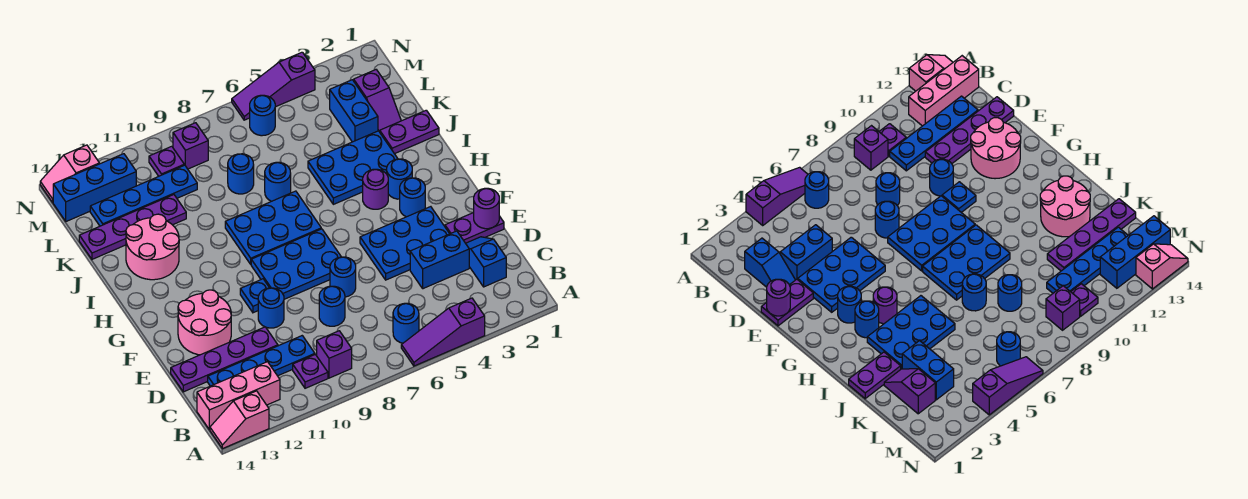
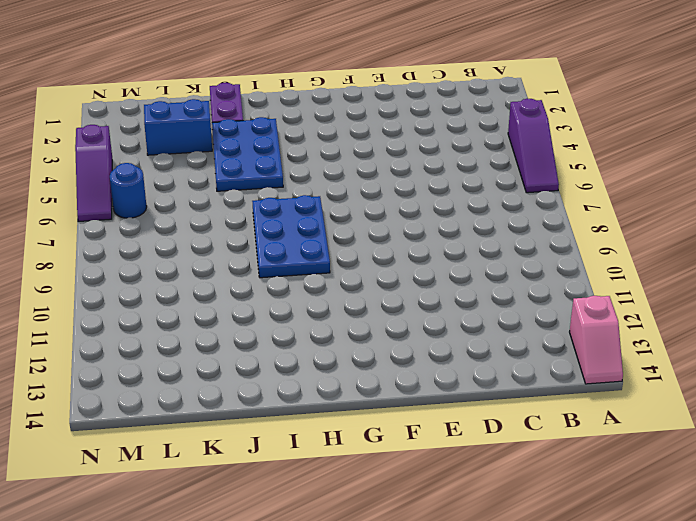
none -> blue round brick B6 level 1
none -> purple brick B9 level 1
none -> purple plate B10 level 1
none -> pink brick B12:B14 level 1

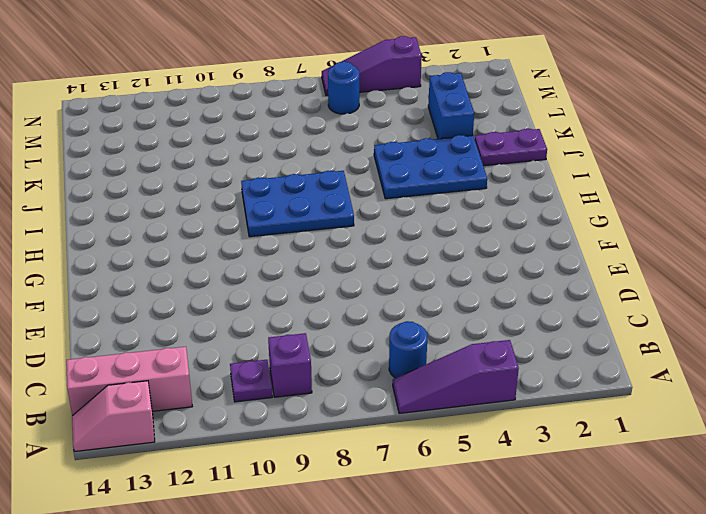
none -> blue slope C2:D2 level 1 top C
none -> blue plate C10:C13 level 1
none -> blue brick D3:D4 level 1
none -> blue round brick D8 level 1

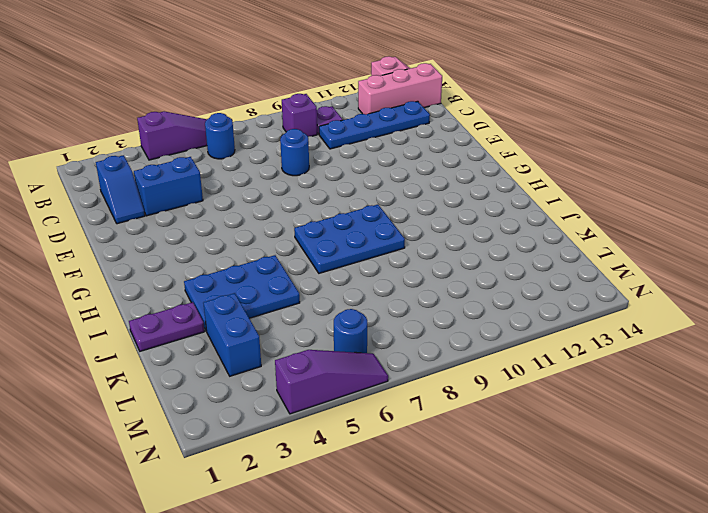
none -> purple plate D11:D14 level 1
none -> purple plate E1:E2 level 1
none -> blue plate E3:F5 level 1
none -> blue round brick E7 level 1

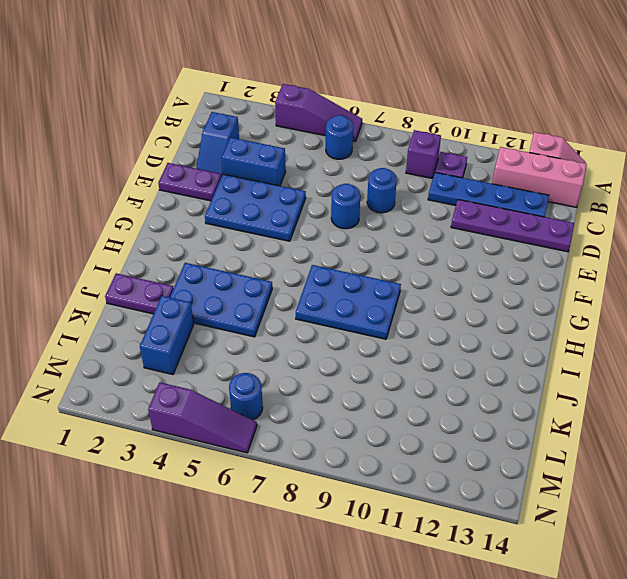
none -> blue round brick E10 level 1
none -> pink round brick E12:F13 level 1
none -> blue plate F7:G9 level 1
none -> blue plate F10 level 1

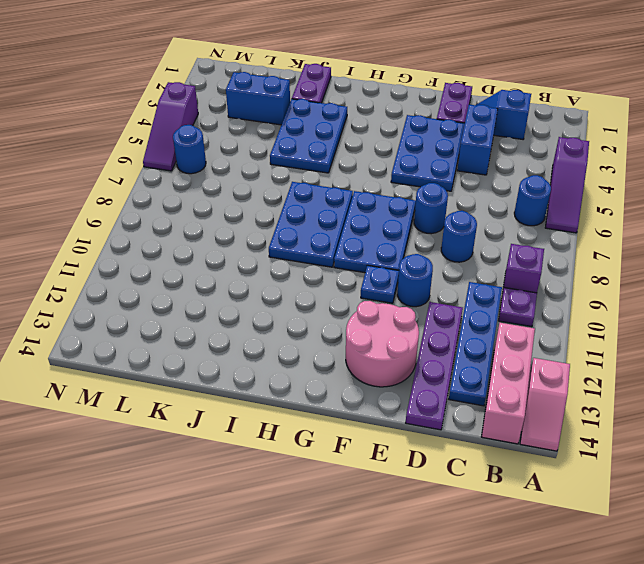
none -> blue round brick G3 level 1
none -> blue round brick H3 level 1
none -> purple round brick H4 level 1
none -> pink round brick I12:J13 level 1

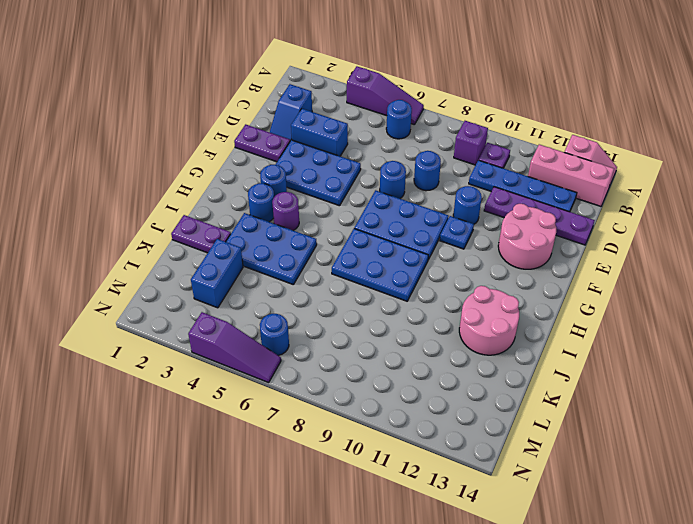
none -> blue round brick J7 level 1
none -> purple slope K2:L2 level 1 top L
none -> blue round brick K8 level 1
none -> purple plate K11:K14 level 1

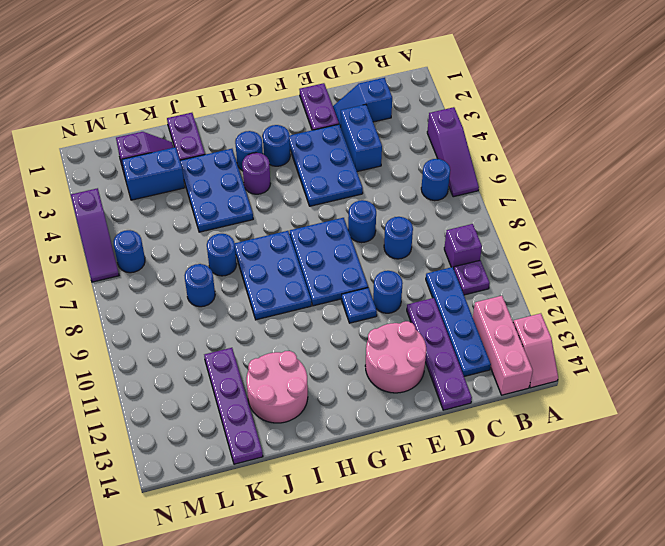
none -> blue plate L10:L13 level 1
none -> purple brick M9 level 1
none -> purple plate M10 level 1
none -> blue brick M12:M14 level 1

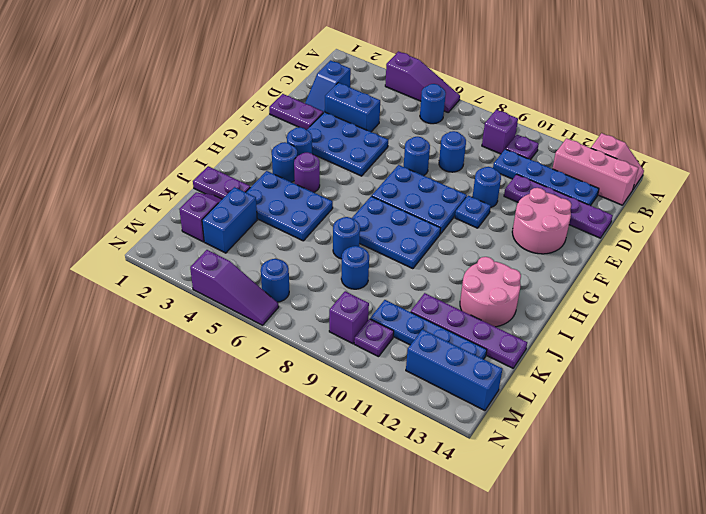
none -> pink slope N13:N14 level 1 top 13
none -> purple round brick E1 level 2

